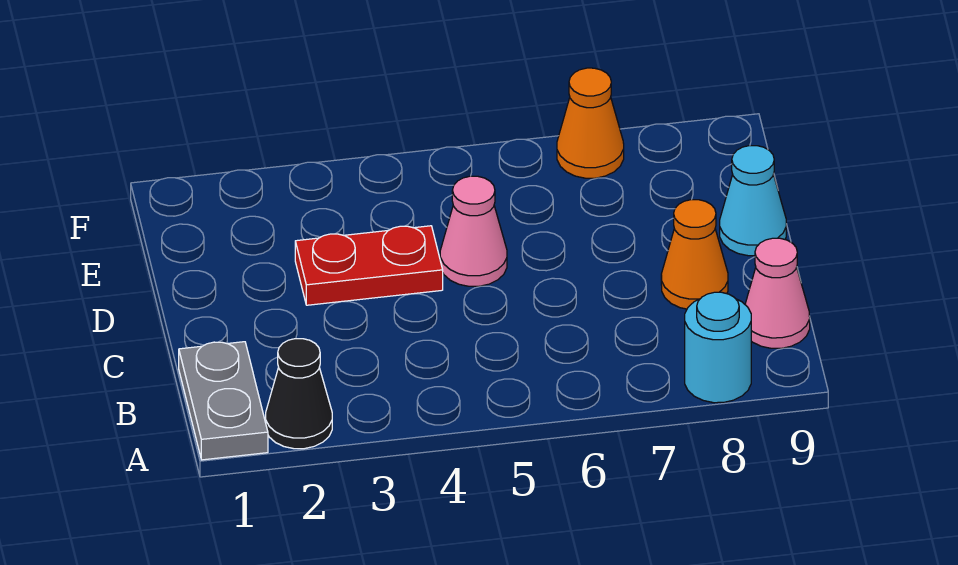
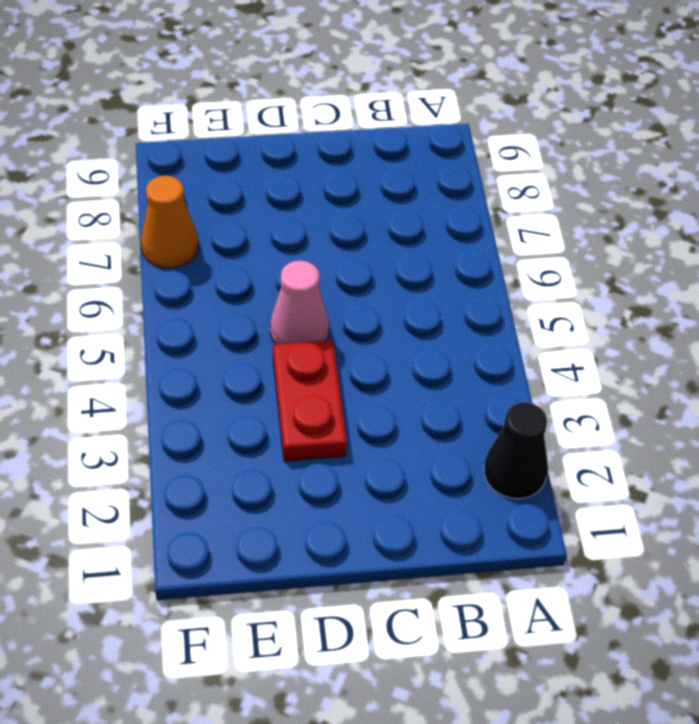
none -> grey plate A1:B1 level 1
none -> cyan round brick A8 level 1

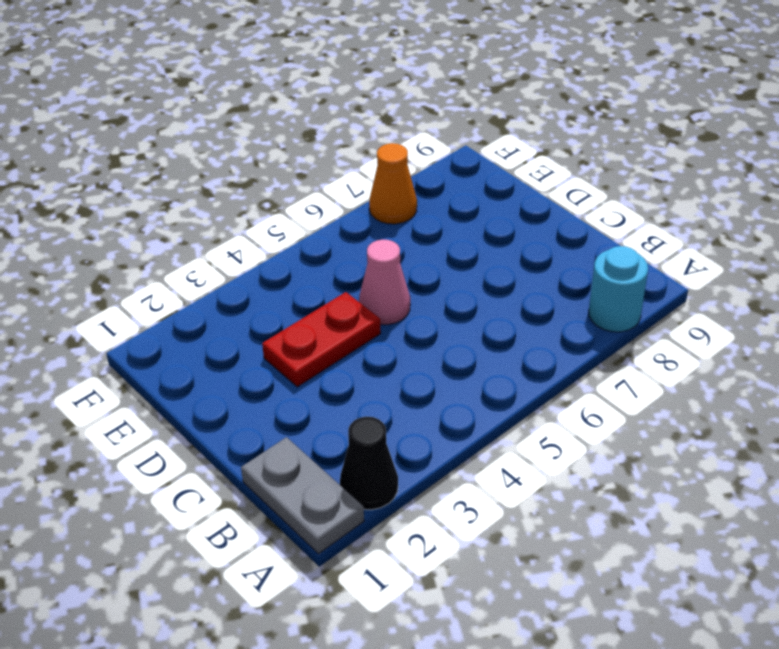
none -> pink cone B9 level 1
none -> orange cone C8 level 1

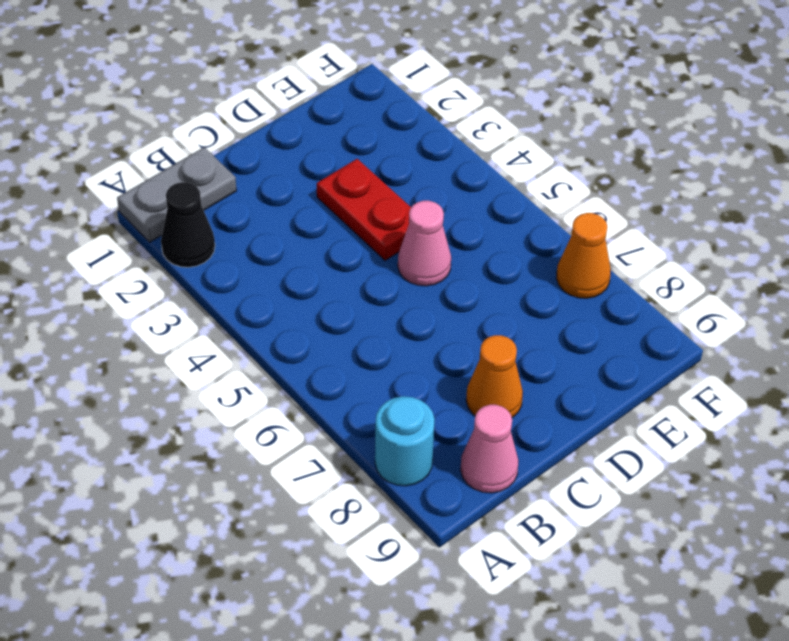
none -> cyan cone D9 level 1

